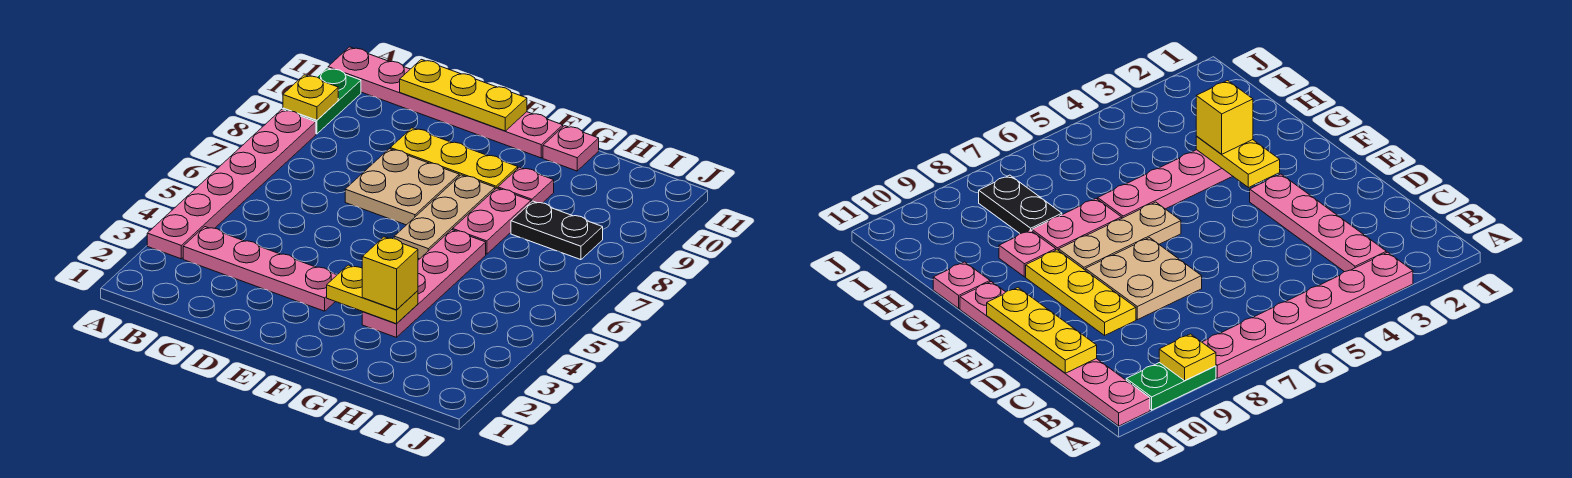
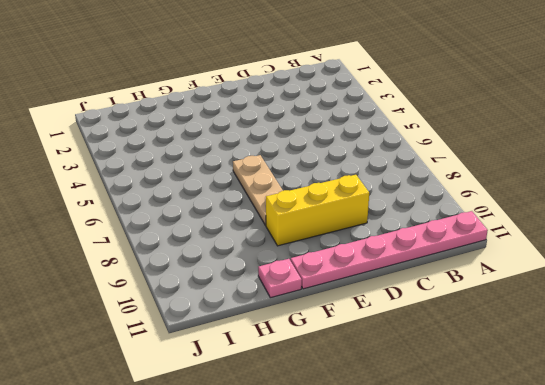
yellow brick D9:F9 level 1 -> yellow plate D9:F9 level 1
none -> pink plate A3:A8 level 1
none -> green plate A9:A10 level 1
none -> pink plate B3:E3 level 1

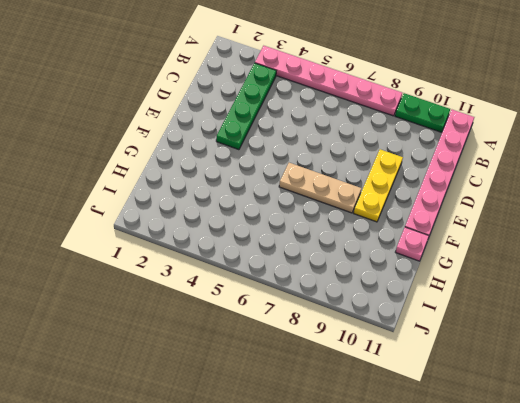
green plate B3:E3 level 1 -> pink plate B3:E3 level 1
none -> tan plate D7:E8 level 1
none -> pink plate G3:G6 level 1
none -> pink plate G7:G8 level 1

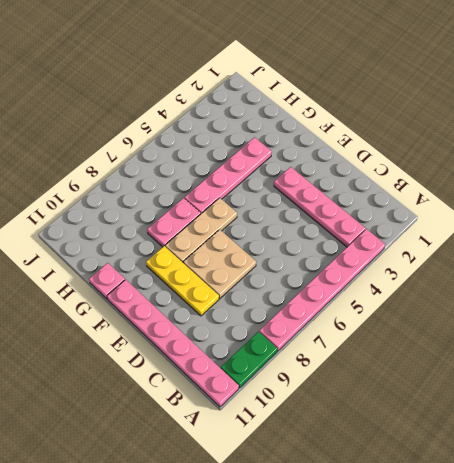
none -> pink plate G9 level 1
none -> black plate H8:I8 level 1
none -> yellow plate A9 level 2

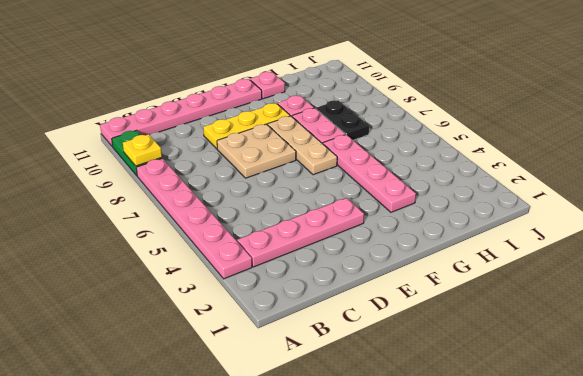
black plate H7:H8 level 1 -> black plate H8:I8 level 1
none -> yellow plate C11:E11 level 2
none -> yellow plate F3:G3 level 2
none -> yellow brick G3 level 3

